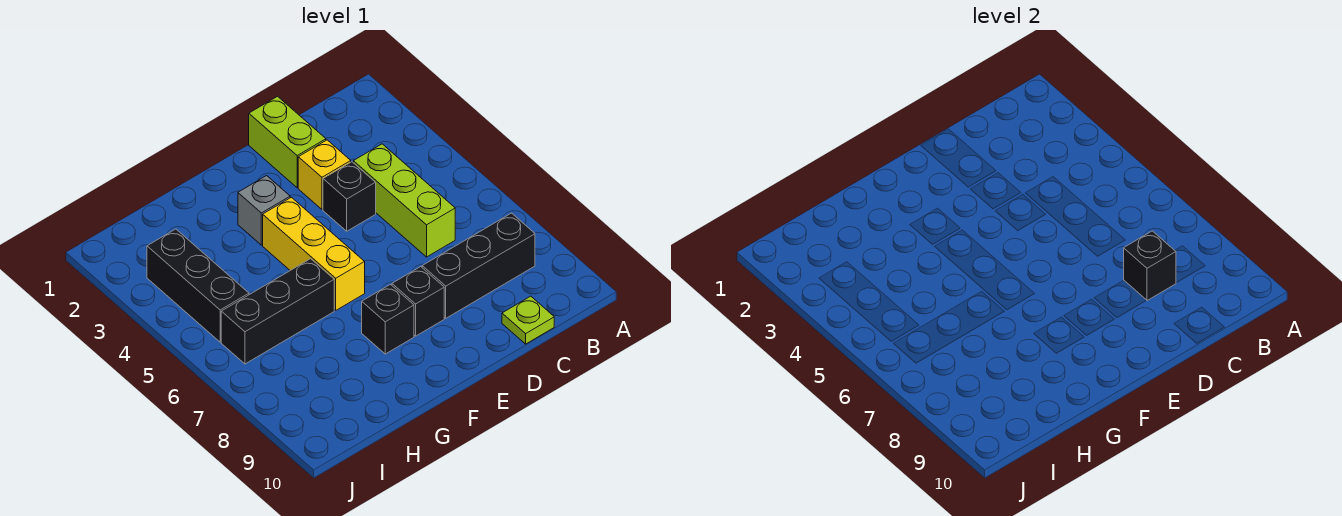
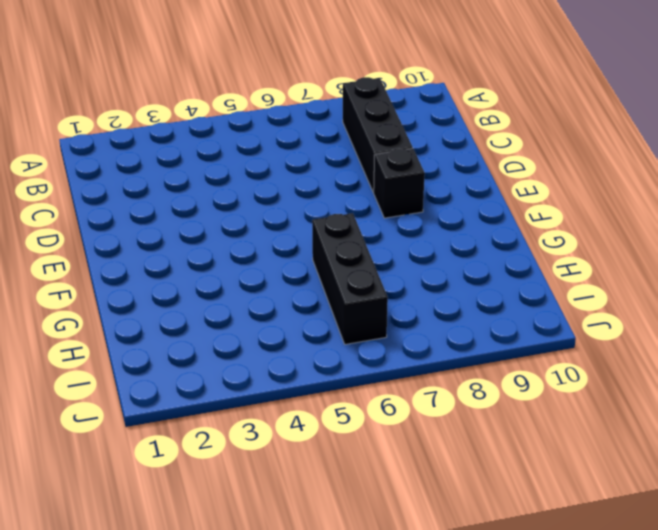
none -> lime brick C4:C6 level 1
none -> lime plate C10 level 1
none -> lime brick D1:D2 level 1

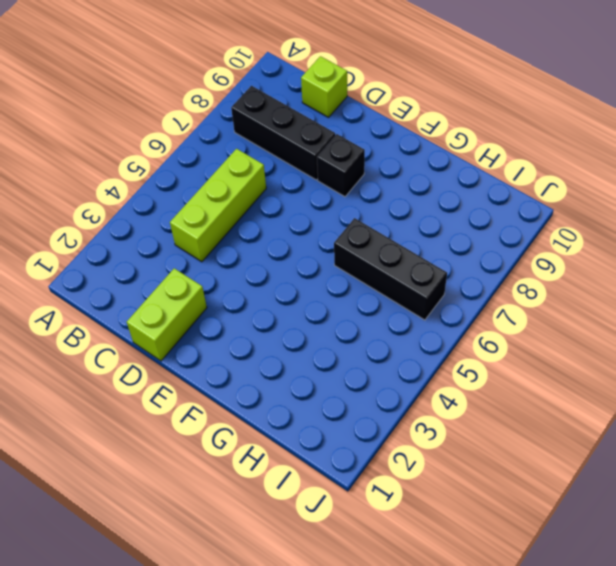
lime brick C10 level 1 -> lime plate C10 level 1
none -> yellow brick D3 level 1
none -> black brick D4 level 1
none -> grey brick F3 level 1

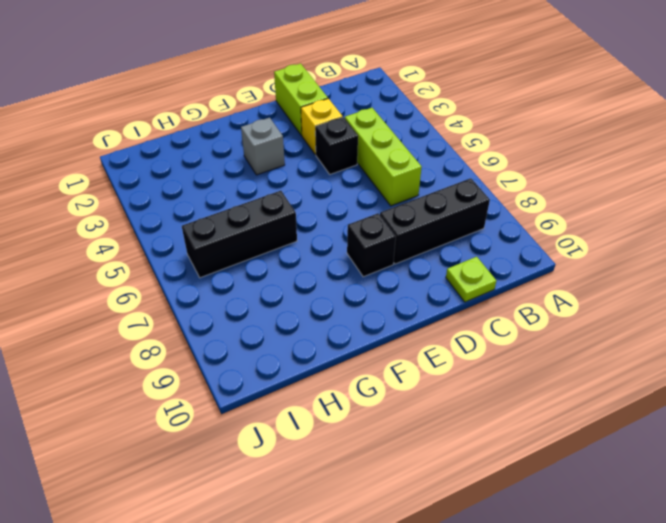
none -> yellow brick F4:F6 level 1
none -> black brick F8 level 1
none -> black brick I3:I5 level 1

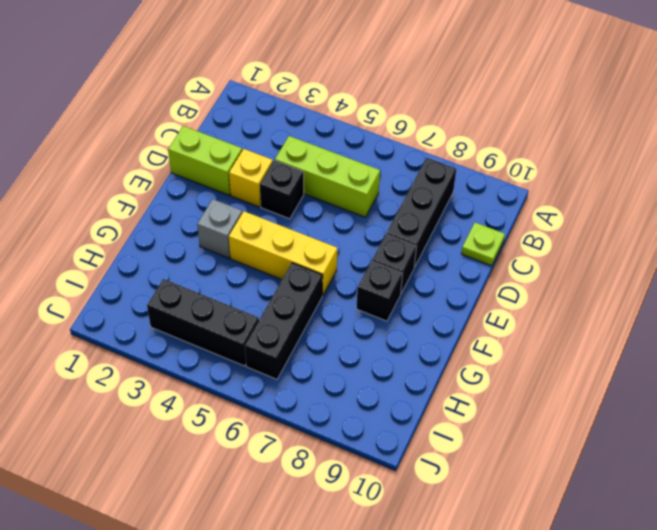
none -> black brick C8 level 2

